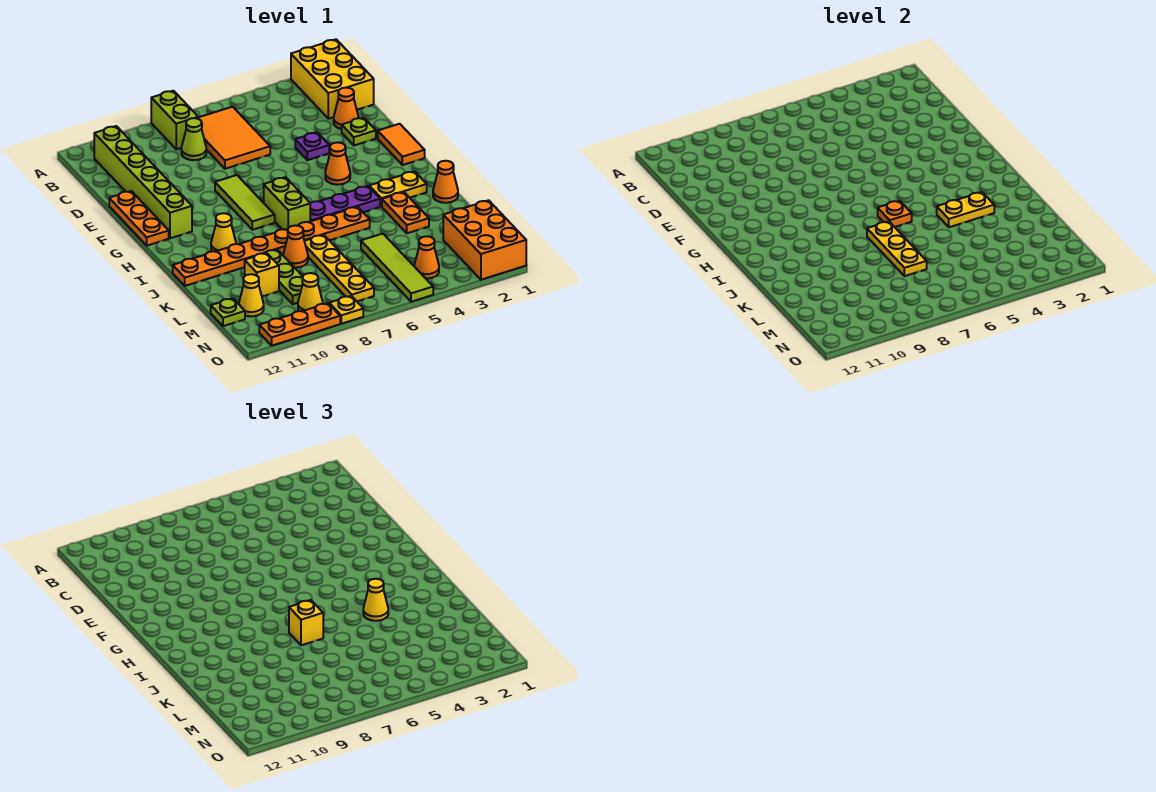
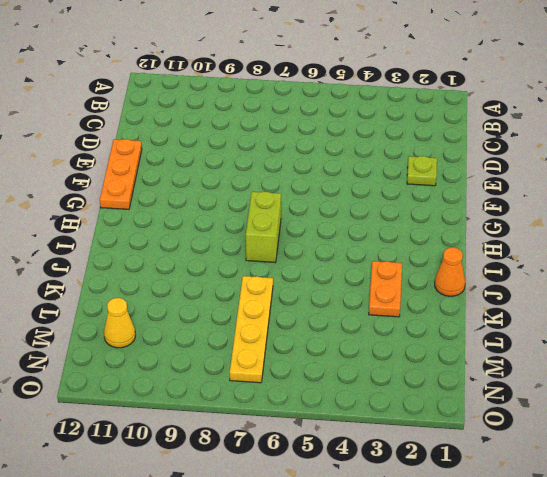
none -> yellow brick A1:C2 level 1
none -> lime brick A8:B8 level 1
none -> orange tile B6:D7 level 1
none -> lime brick B11:G11 level 1

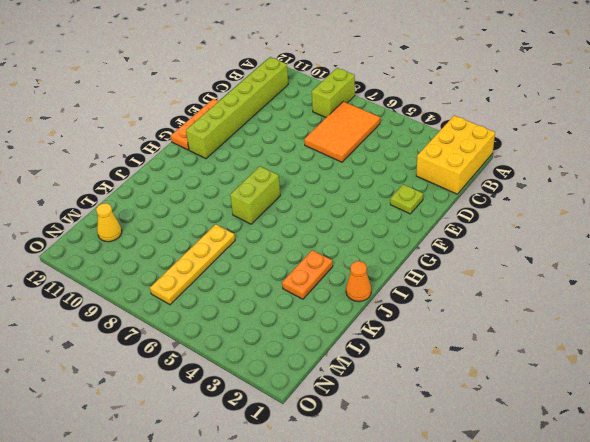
none -> lime cone C8 level 1
none -> orange cone D2 level 1
none -> purple plate E4 level 1
none -> orange tile F1:G1 level 1

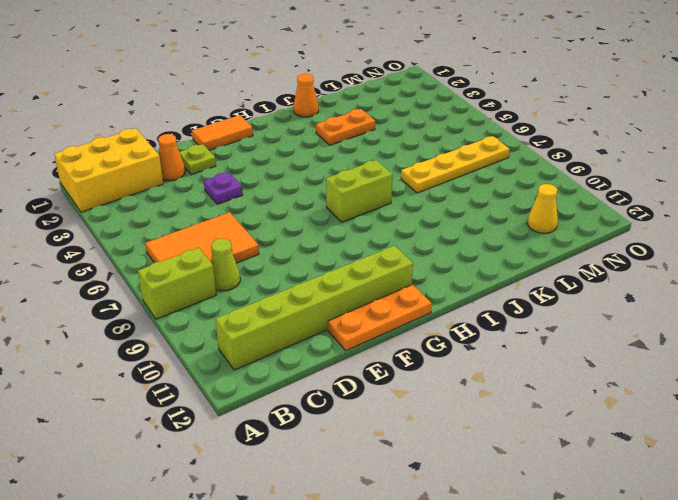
none -> lime tile F8:H8 level 1
none -> orange cone G4 level 1
none -> yellow plate I2:I3 level 1
none -> purple plate I4:I6 level 1

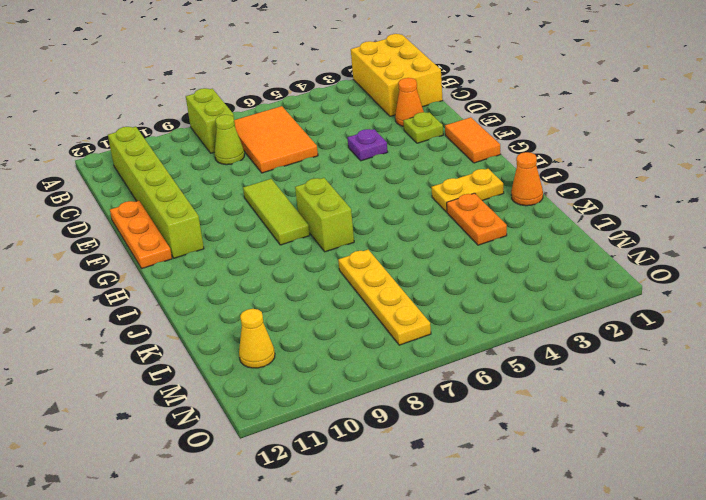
none -> orange cone G4 level 1
none -> purple plate I4:I6 level 1
none -> yellow cone I10 level 1
none -> orange plate J5:J12 level 1

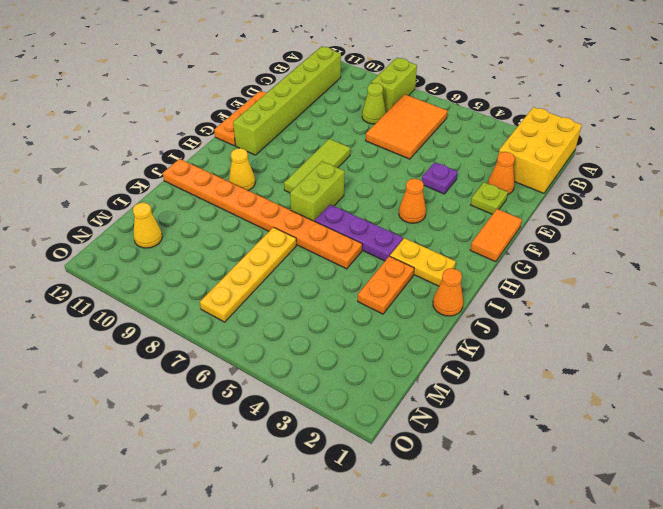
none -> orange cone K8 level 1
none -> lime plate K9:M9 level 1
none -> lime tile L5:O5 level 1
none -> yellow brick L10 level 1

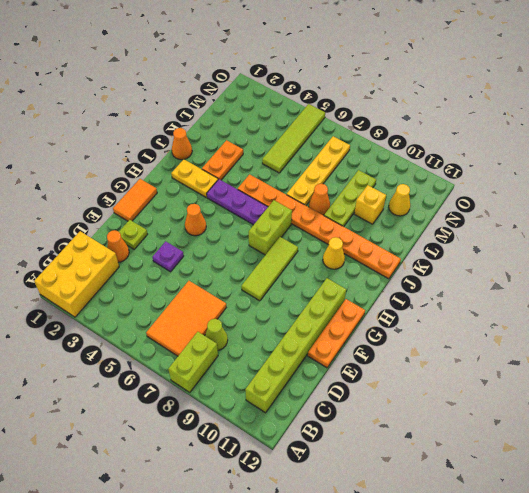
none -> orange brick M1:O2 level 1
none -> lime plate M12 level 1
none -> orange cone N4 level 1
none -> yellow cone N9 level 1

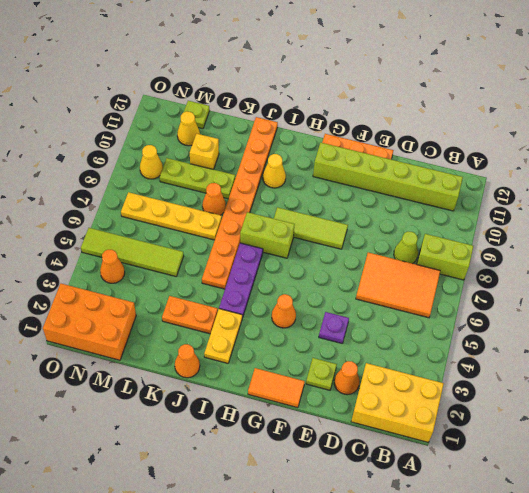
none -> yellow plate O8 level 1
none -> orange plate O9:O11 level 1
none -> orange plate I6 level 2
none -> yellow plate J3:J4 level 2

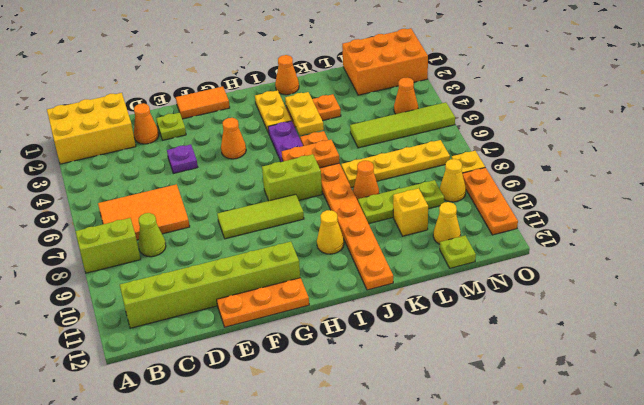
orange plate I6:J6 level 2 -> orange plate I6 level 2
none -> yellow plate J7:L7 level 2
none -> yellow cone J4 level 3
none -> yellow brick J7 level 3

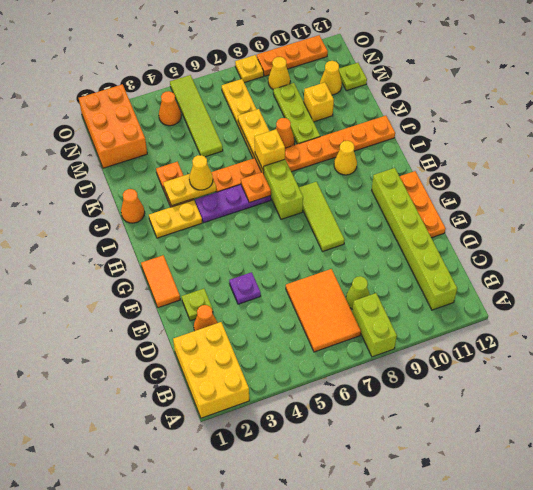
none -> orange cone G4 level 1

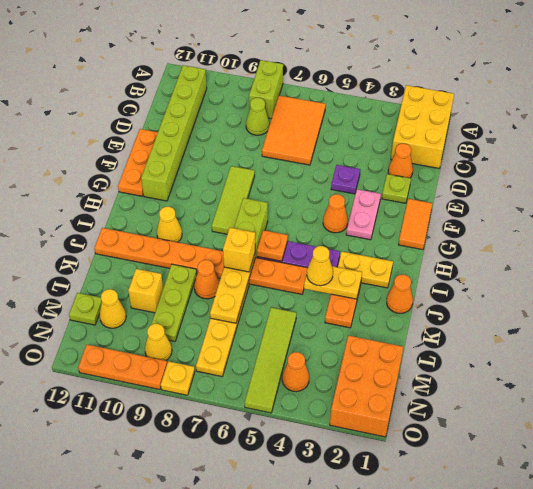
pink plate F3:G3 level 1 -> none

